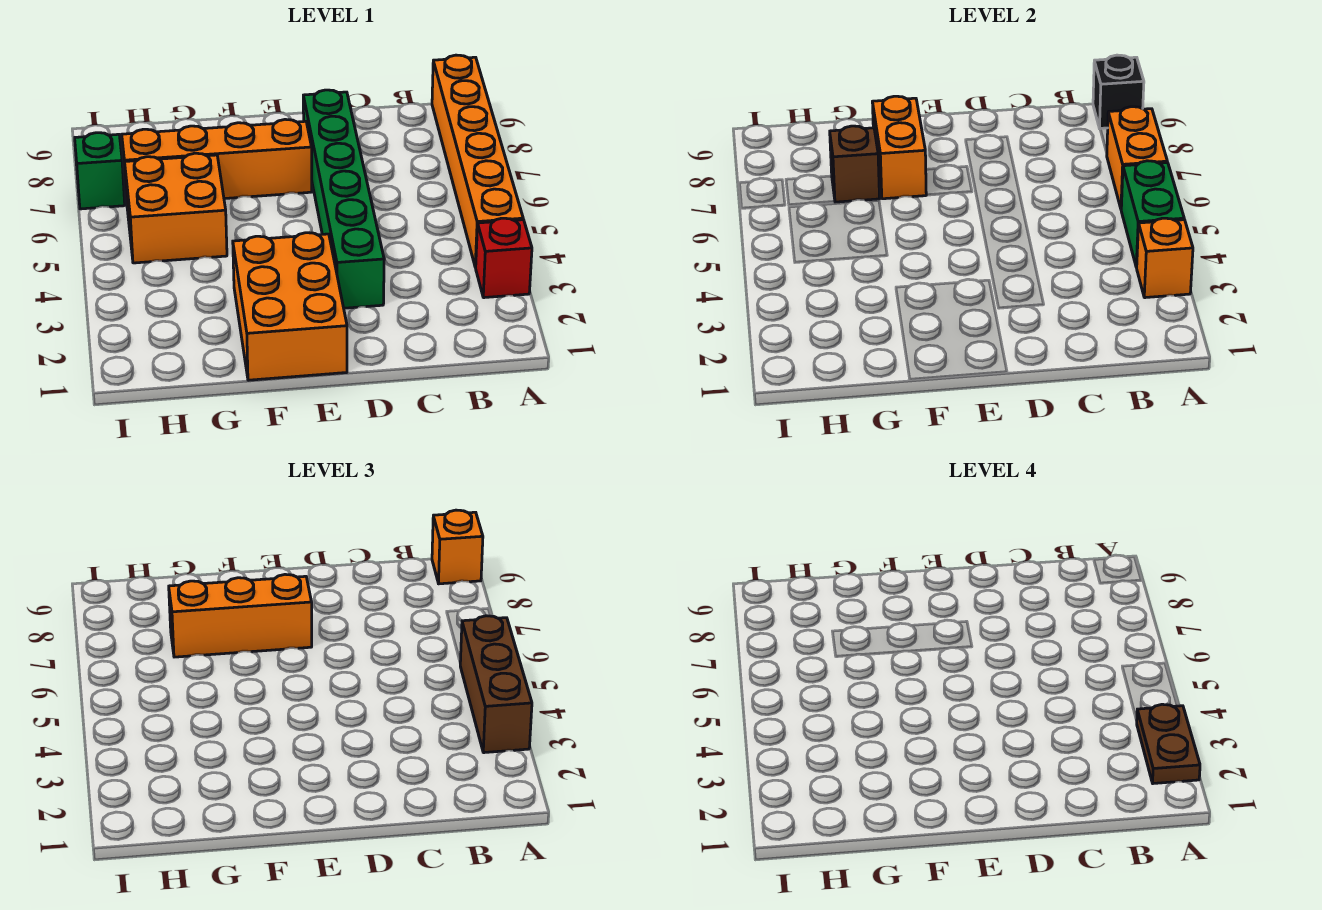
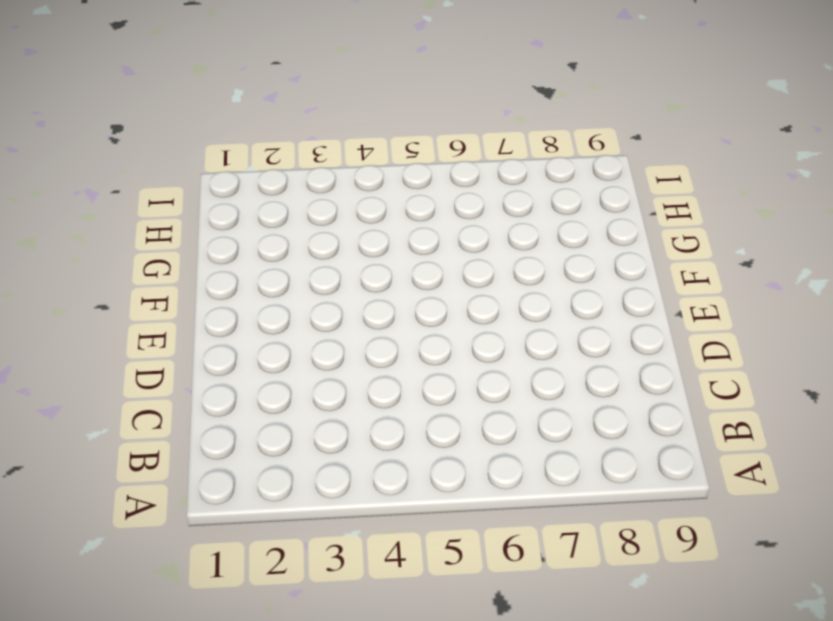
none -> red brick A3 level 1
none -> orange brick A4:A9 level 1
none -> green brick D3:D8 level 1

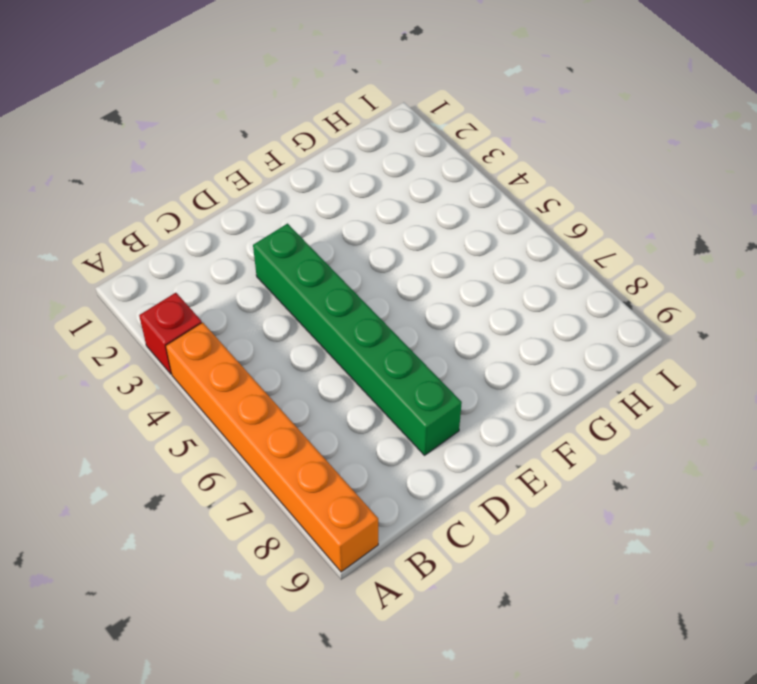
none -> orange brick E1:F3 level 1
none -> orange brick E7:H7 level 1
none -> orange brick G5:H6 level 1

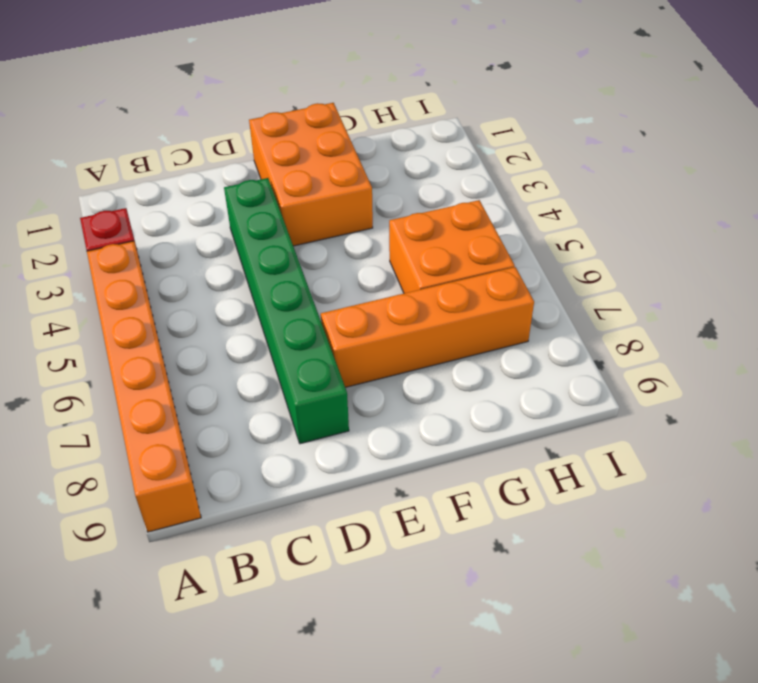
none -> green brick I7 level 1
none -> orange brick A3 level 2
none -> green brick A4:A5 level 2

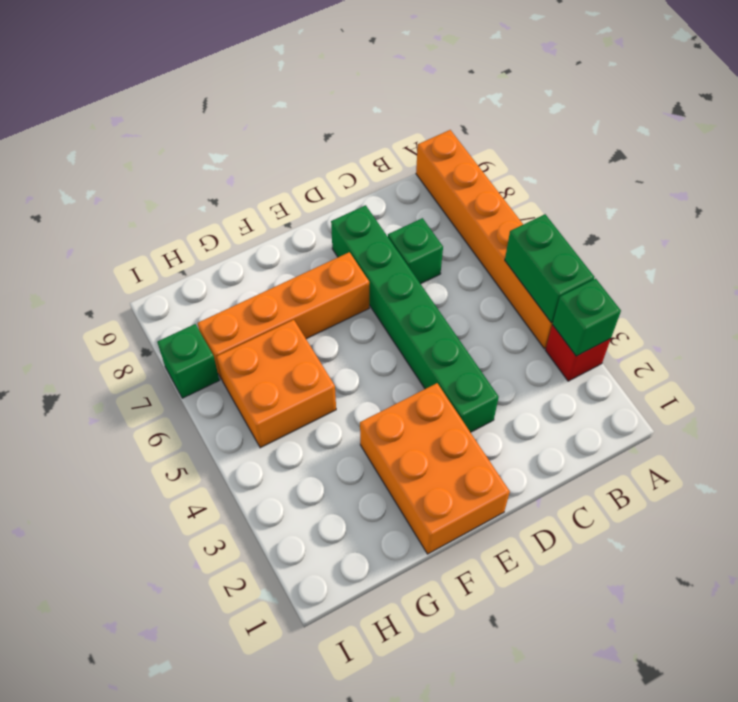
green brick A3 level 2 -> orange brick A3 level 2
green brick C7 level 1 -> none
none -> orange brick A6:A7 level 2
none -> black brick A9 level 2
none -> orange brick F7:F8 level 2

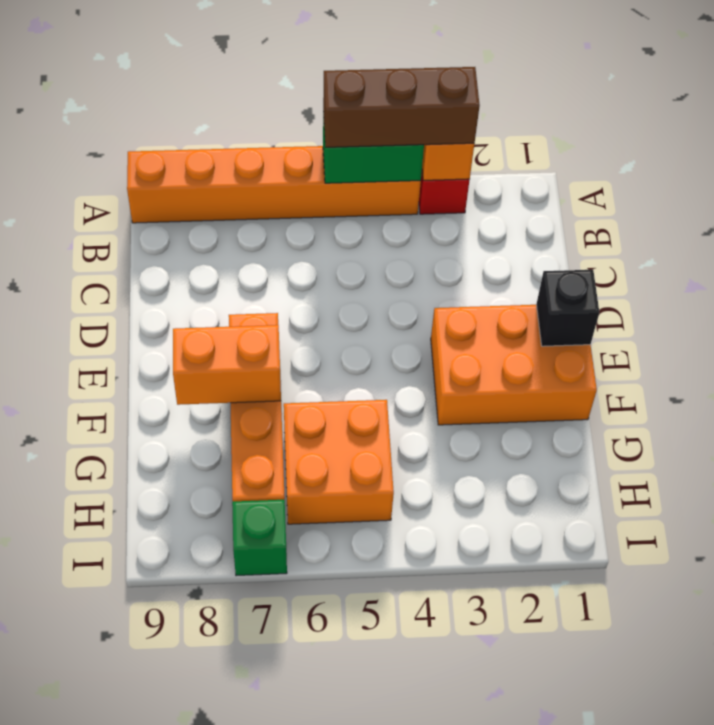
black brick E1 level 2 -> black brick A9 level 2
none -> green brick D3:D8 level 1
none -> orange brick A6:A7 level 2
none -> brown brick G7 level 2

